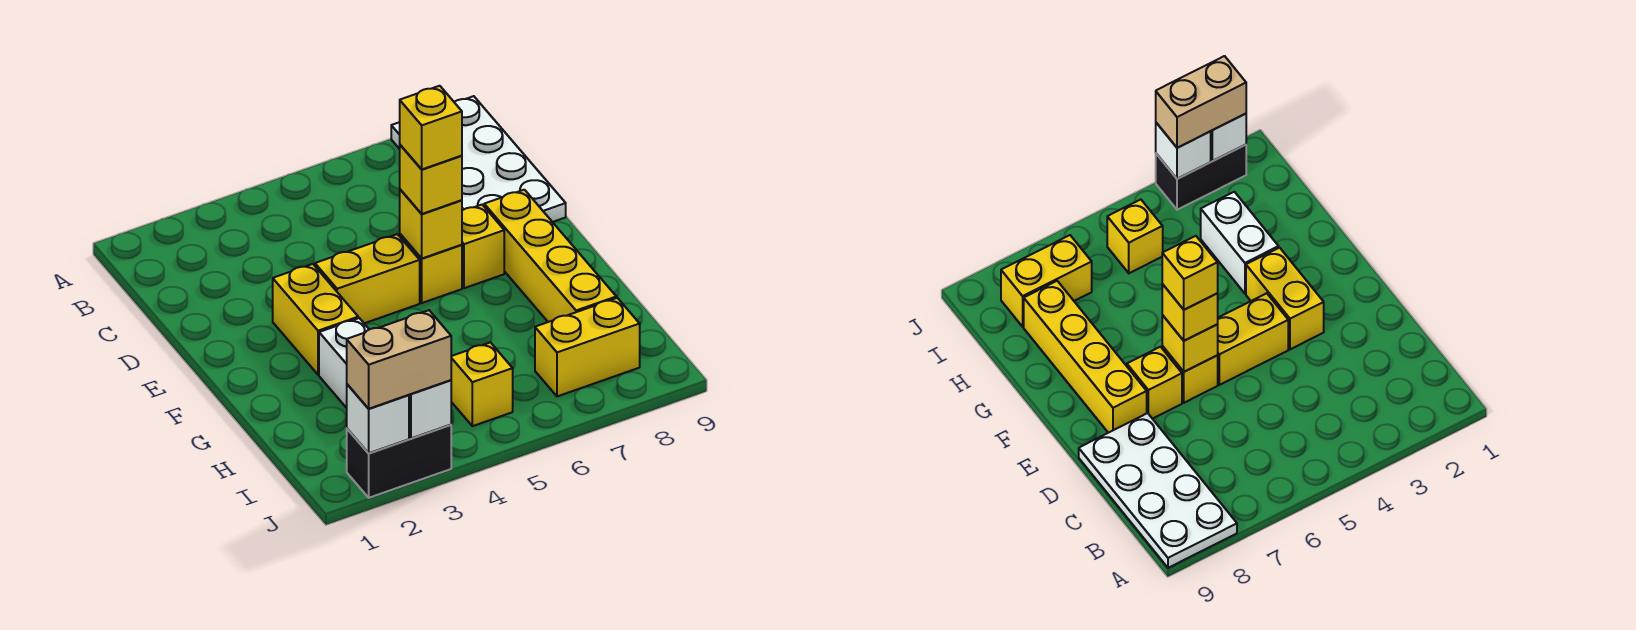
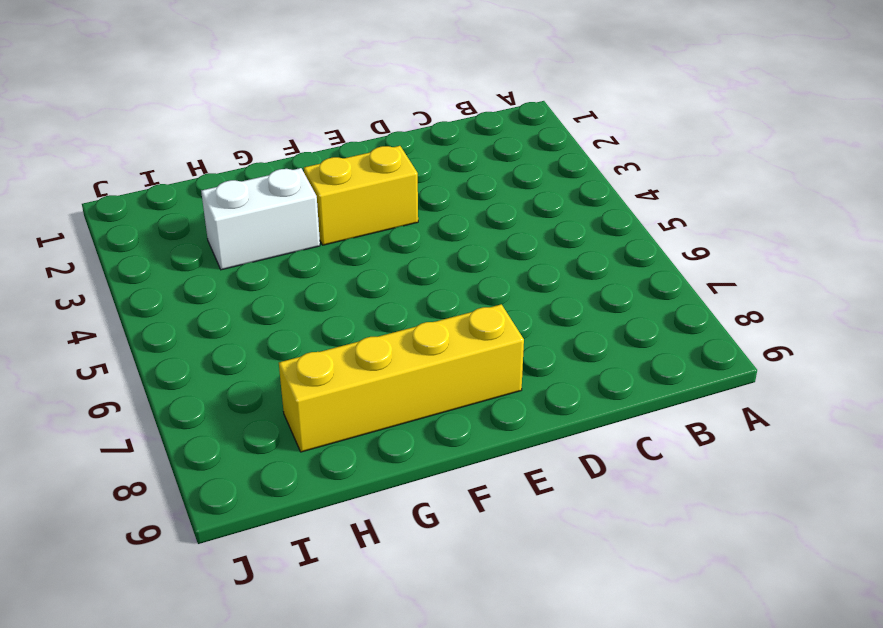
none -> white plate A8:D9 level 1
none -> yellow brick E4:E5 level 1
none -> yellow brick E6 level 1

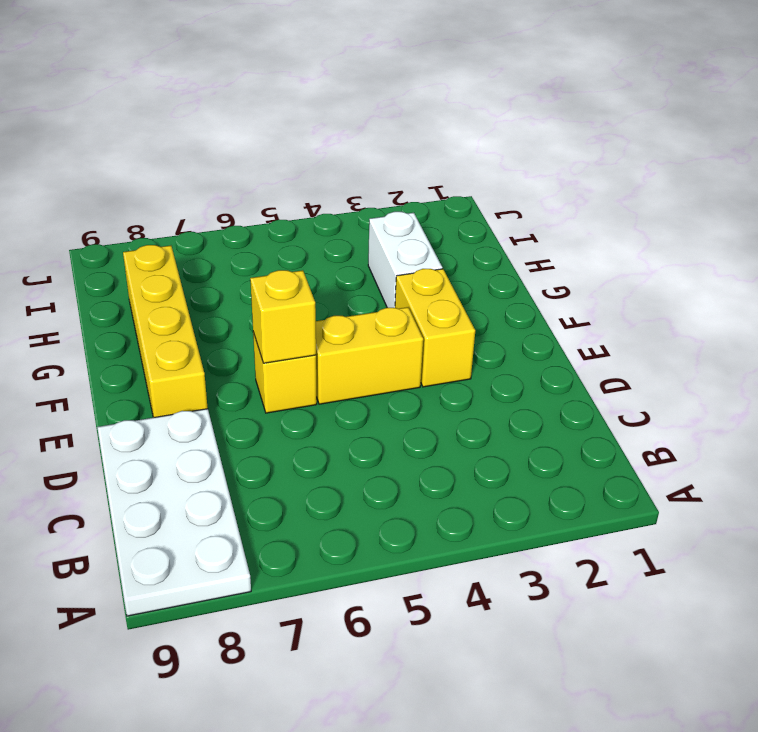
none -> yellow brick E7 level 1
none -> yellow brick I5 level 1
none -> yellow brick I7:I8 level 1

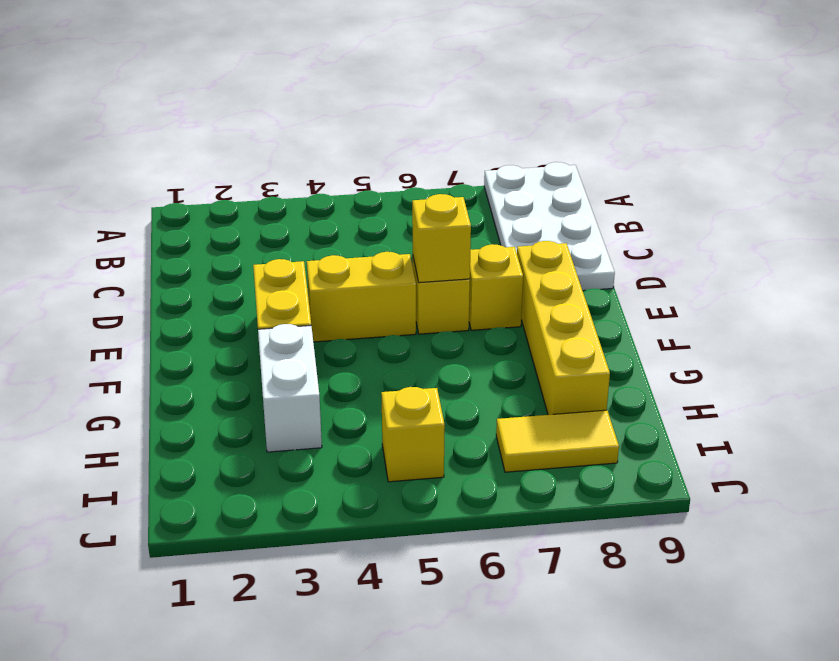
yellow tile I7:I8 level 1 -> yellow brick I7:I8 level 1
none -> black brick J2:J3 level 1
none -> white brick J2 level 2
none -> white brick J3 level 2

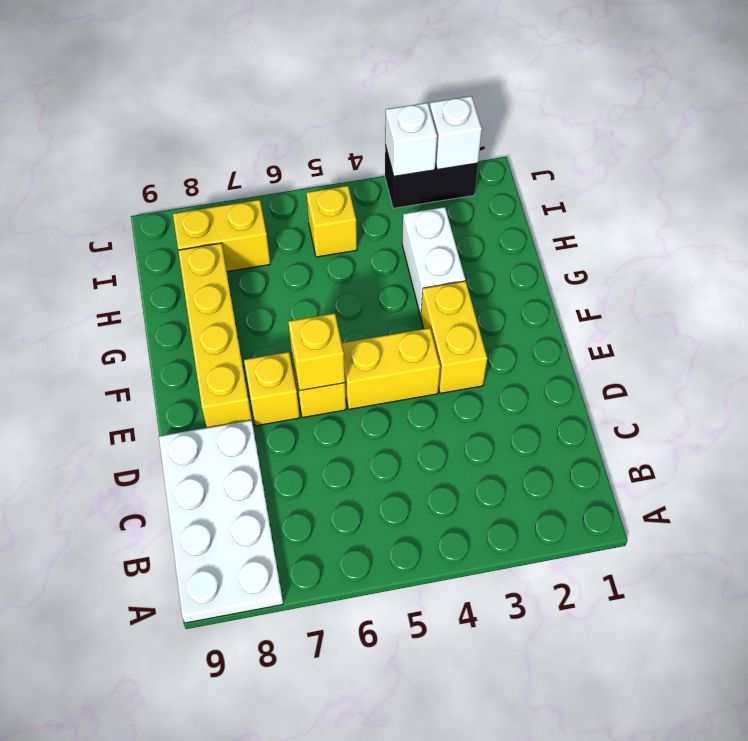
none -> yellow brick E6 level 3
none -> tan brick J2:J3 level 3
none -> yellow brick E6 level 4

